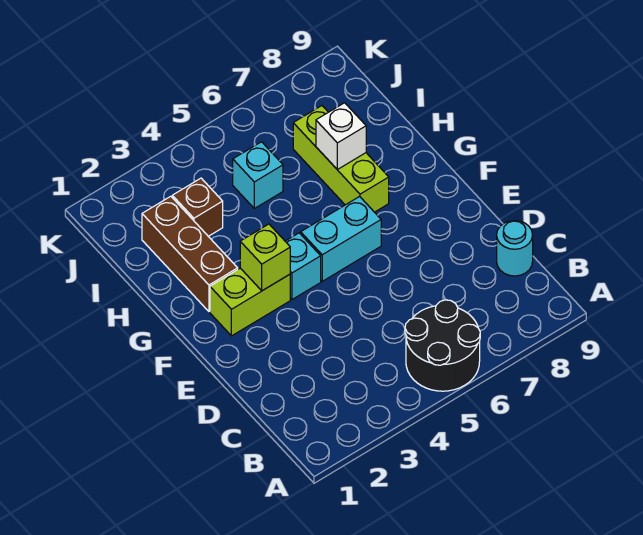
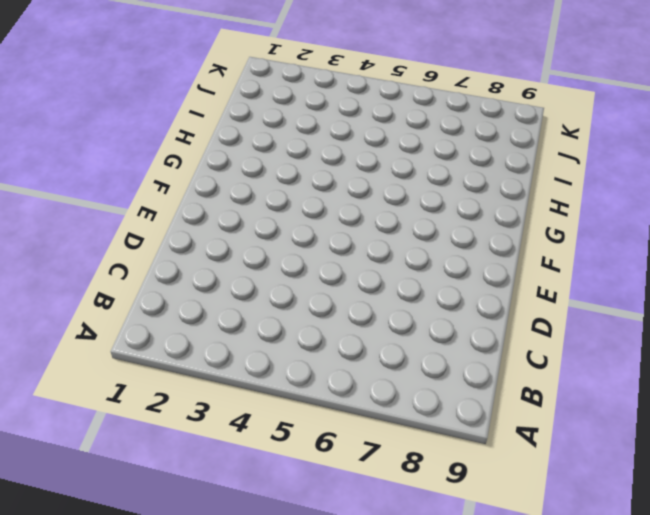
none -> black round brick A5:B6 level 1
none -> cyan round brick C9 level 1

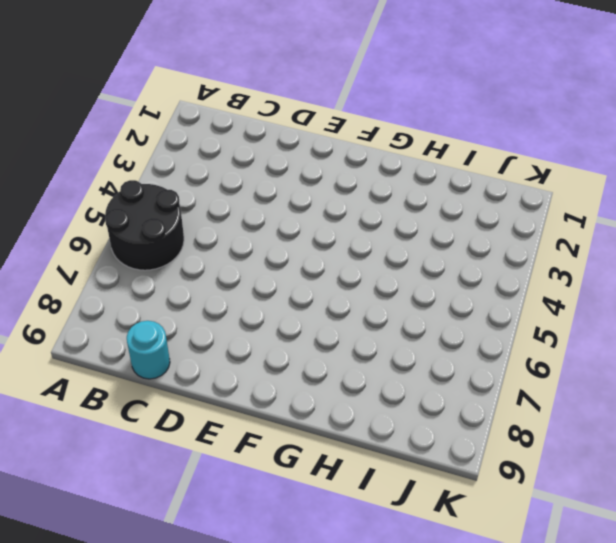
none -> lime brick F2:F3 level 1
none -> cyan brick F4 level 1

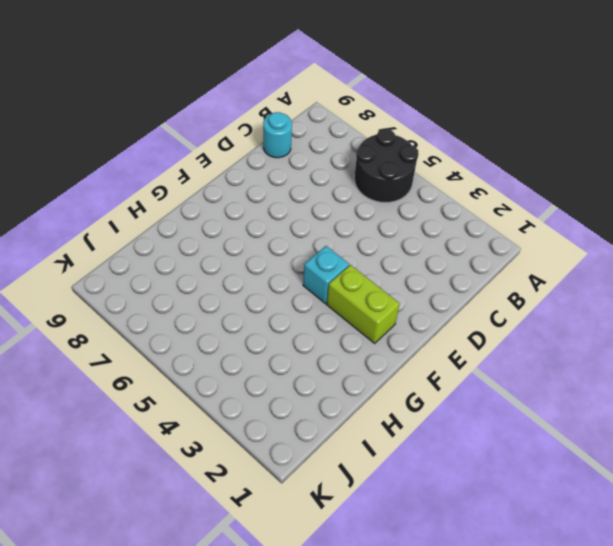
none -> cyan brick F5:F6 level 1
none -> brown brick G2:I2 level 1

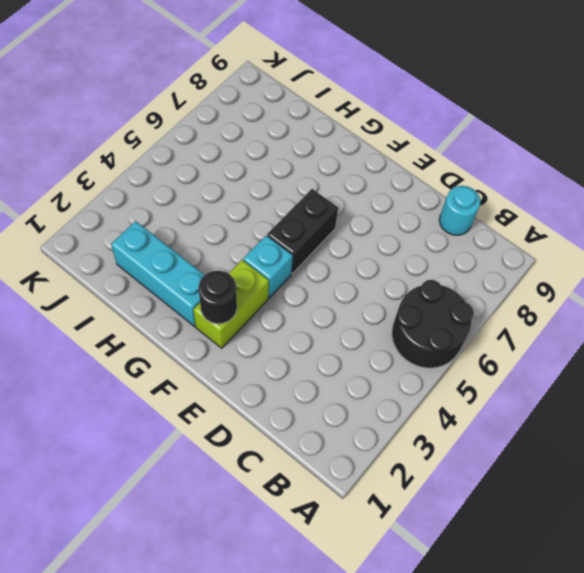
black round brick F2 level 2 -> none
black brick F5:F6 level 1 -> cyan brick F5:F6 level 1
cyan brick G2:I2 level 1 -> brown brick G2:I2 level 1
none -> lime brick G7:I7 level 1
none -> brown brick I3 level 1

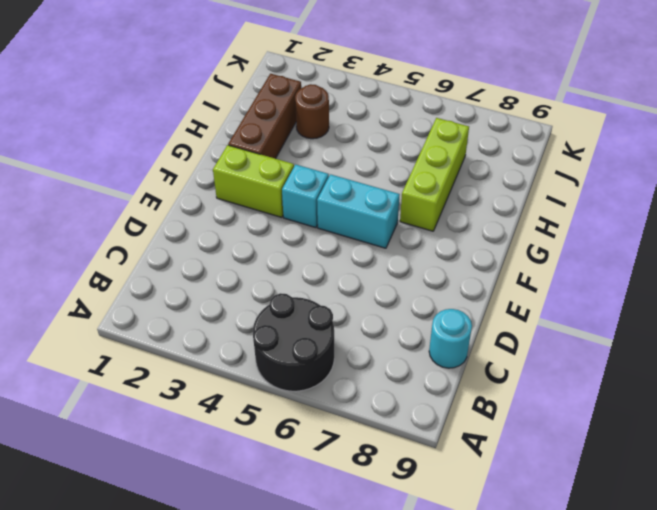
brown round brick I3 level 1 -> brown brick I3 level 1
none -> cyan brick I5 level 1
none -> lime brick F3 level 2

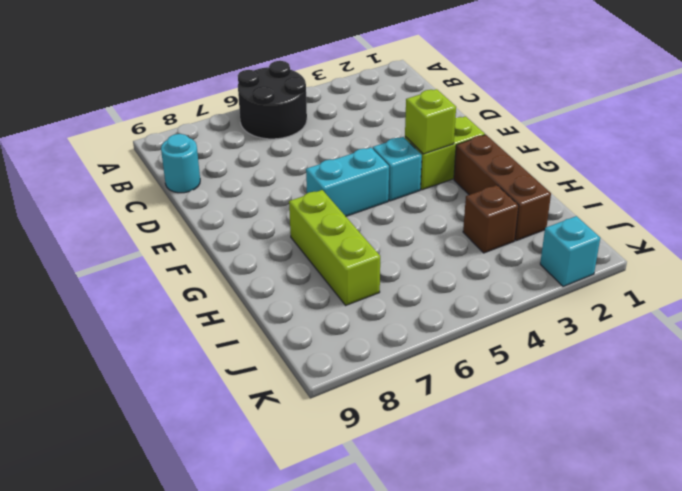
cyan brick K2 level 1 -> cyan brick I5 level 1
none -> white brick H7 level 2

